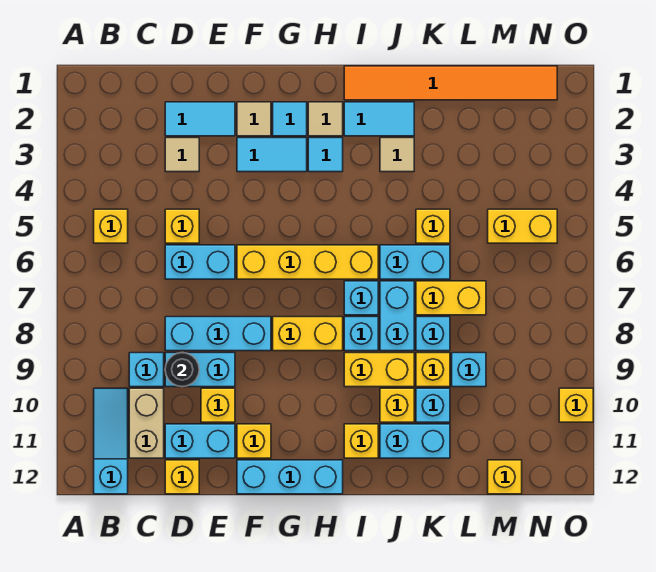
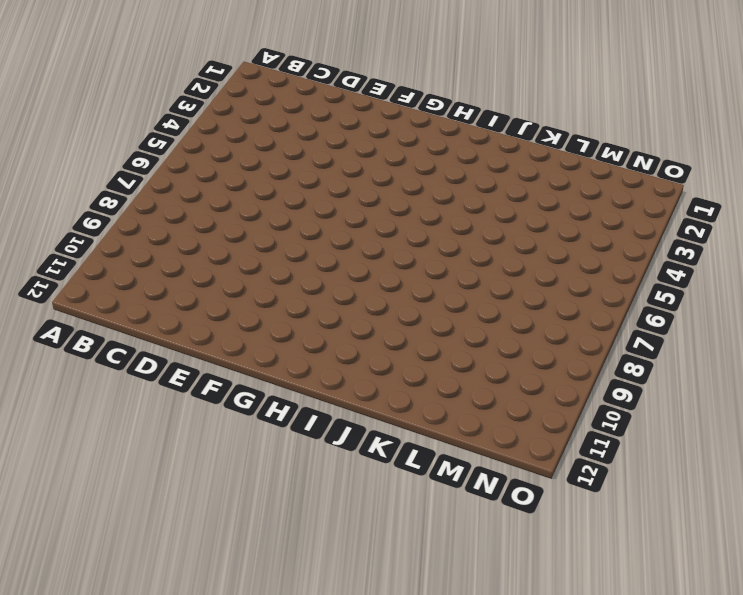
none -> yellow brick B5 level 1
none -> cyan slope B10:B12 level 1 top 12
none -> cyan brick C9 level 1
none -> tan brick C10:C11 level 1

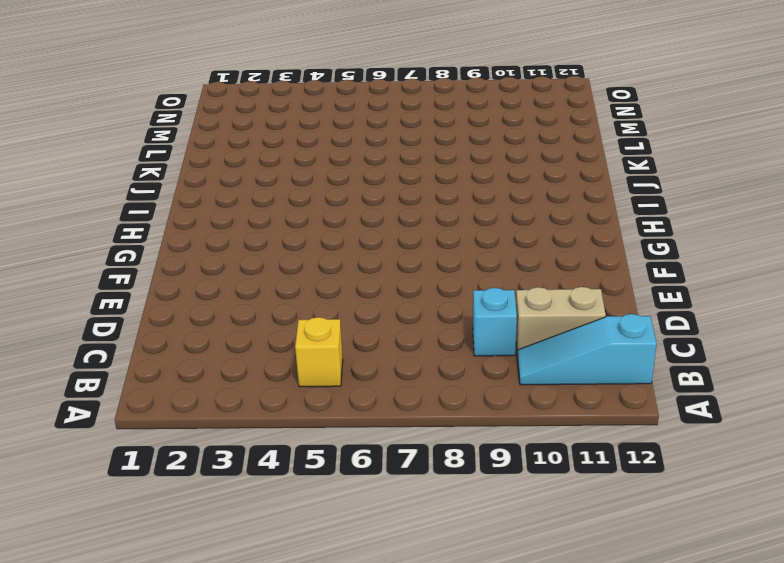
none -> cyan tile D2:E2 level 1
none -> tan tile D3 level 1
none -> yellow brick D5 level 1
none -> cyan brick D6:E6 level 1

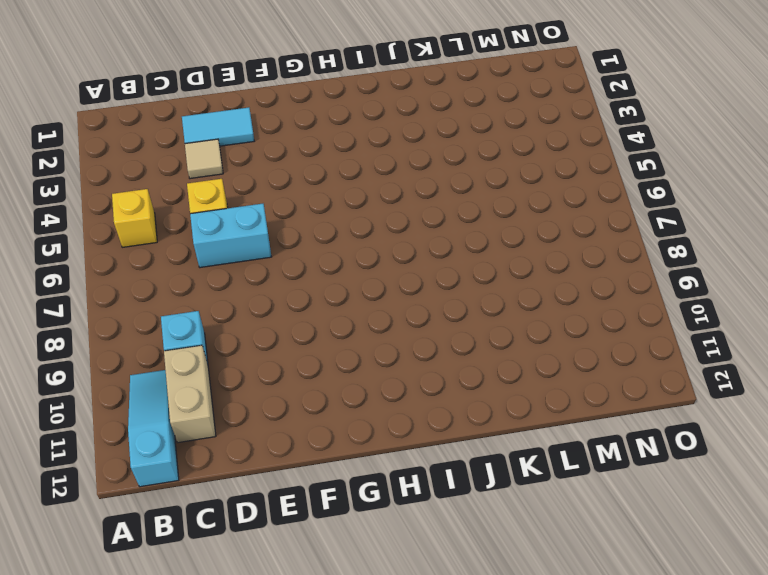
none -> cyan brick D8:F8 level 1
none -> cyan brick D9:E9 level 1
none -> cyan brick D11:E11 level 1
none -> yellow brick D12 level 1

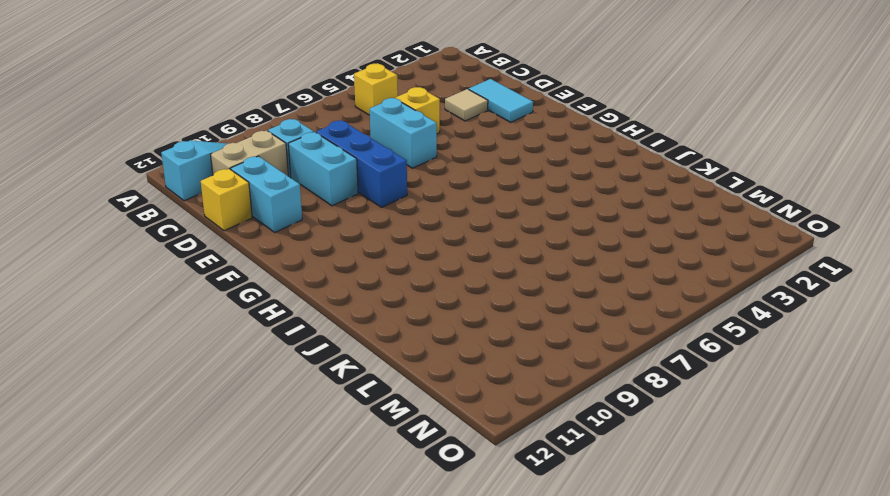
blue brick D8:F8 level 1 -> cyan brick D8:F8 level 1
none -> yellow brick E10 level 1
none -> tan tile F2 level 1
none -> cyan tile F3:G3 level 1
none -> yellow brick F6:I6 level 1

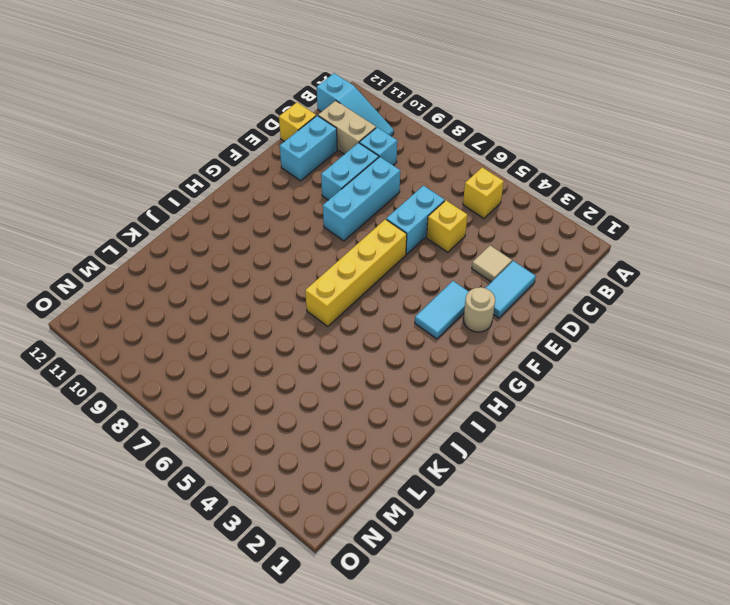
tan round brick F2 level 1 -> tan tile F2 level 1
none -> yellow brick E10 level 1
none -> yellow brick F11 level 1
none -> cyan brick F12:H12 level 1
none -> cyan tile G2 level 1

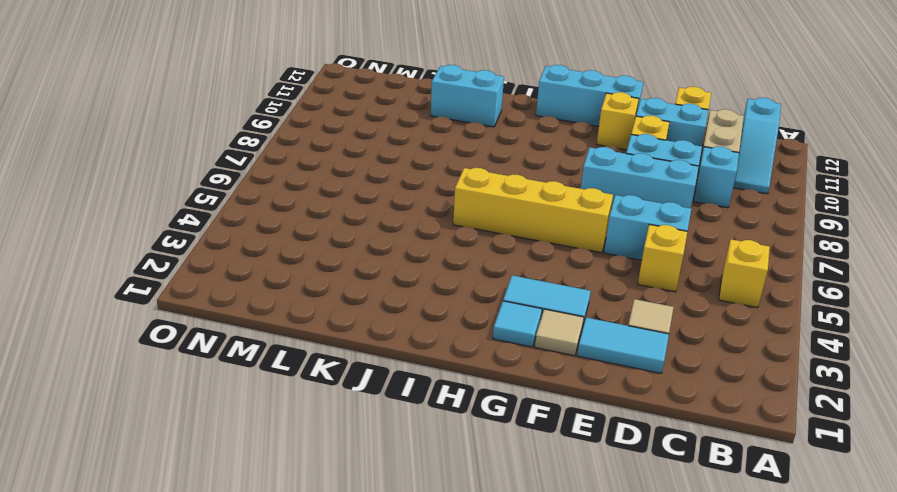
none -> yellow brick G8:H8 level 1
none -> tan tile H2 level 1
none -> cyan tile H3 level 1
none -> orange tile I1:N1 level 1

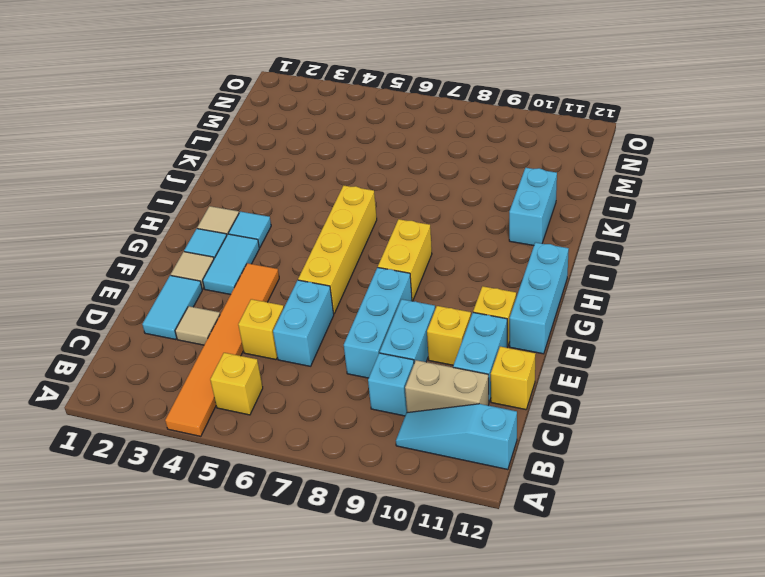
orange tile A4:F4 level 1 -> orange tile I1:N1 level 1
none -> cyan tile I2:J2 level 1
none -> cyan brick I7 level 1
none -> cyan brick I8 level 1
none -> yellow brick I9:J9 level 1

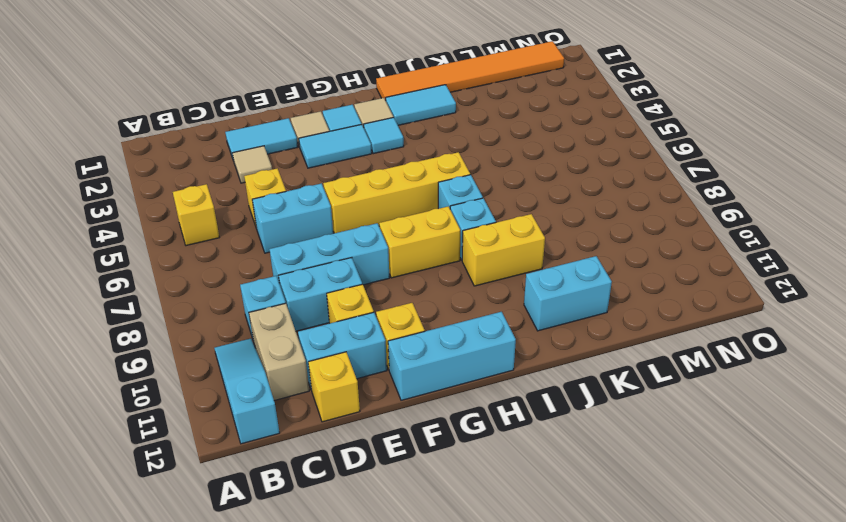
none -> yellow brick I11 level 1
none -> tan tile J3 level 1
none -> cyan brick J6:K6 level 1
none -> cyan brick J7:J8 level 1

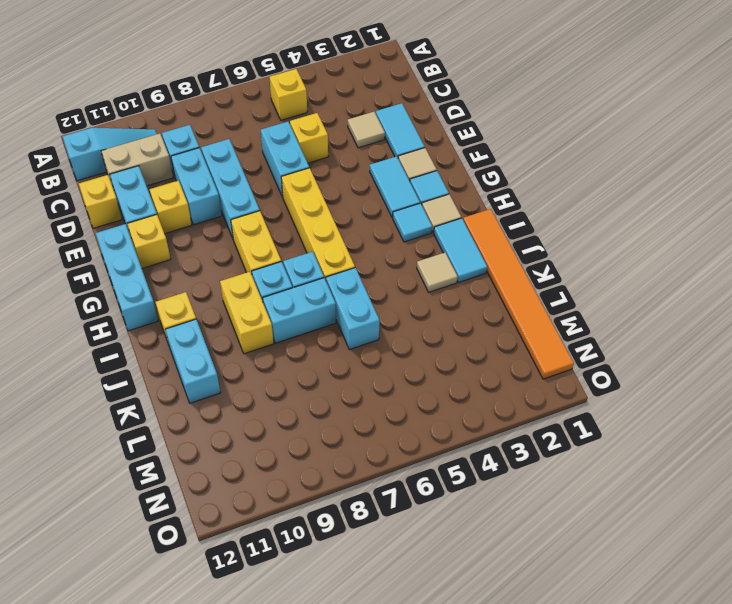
none -> yellow brick J10 level 1
none -> yellow brick K5 level 1
none -> yellow brick K7:L7 level 1
none -> cyan brick K8 level 1

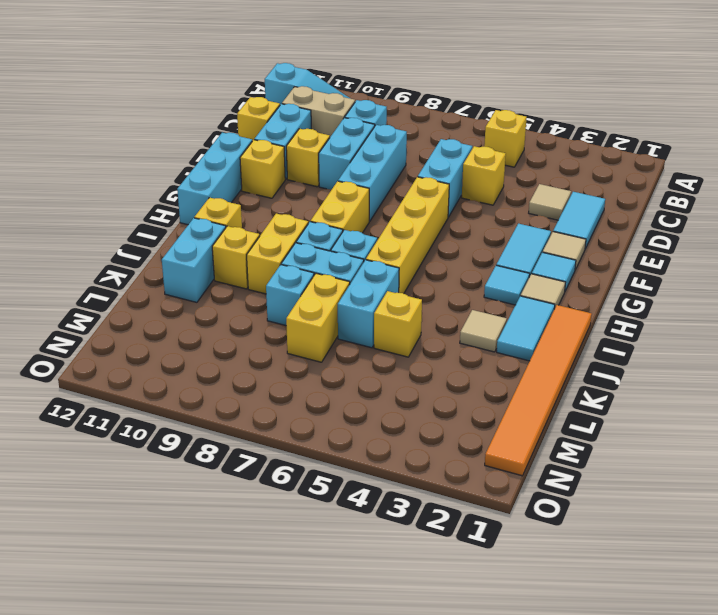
none -> yellow brick K9 level 1
none -> cyan brick K10 level 1
none -> cyan brick L9 level 1
none -> yellow brick M5:N5 level 1

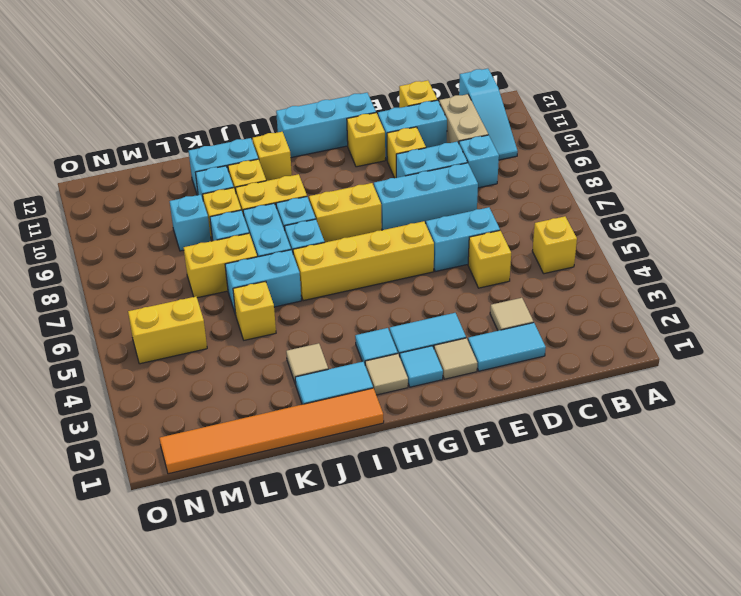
none -> yellow brick M12 level 1
none -> yellow brick O10 level 1
none -> black round brick D9 level 2

